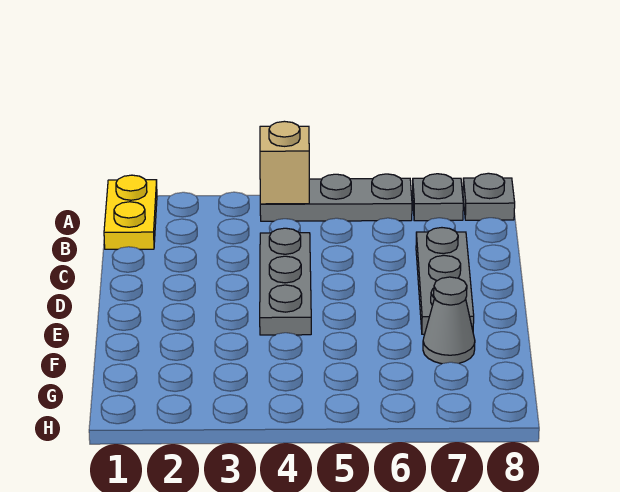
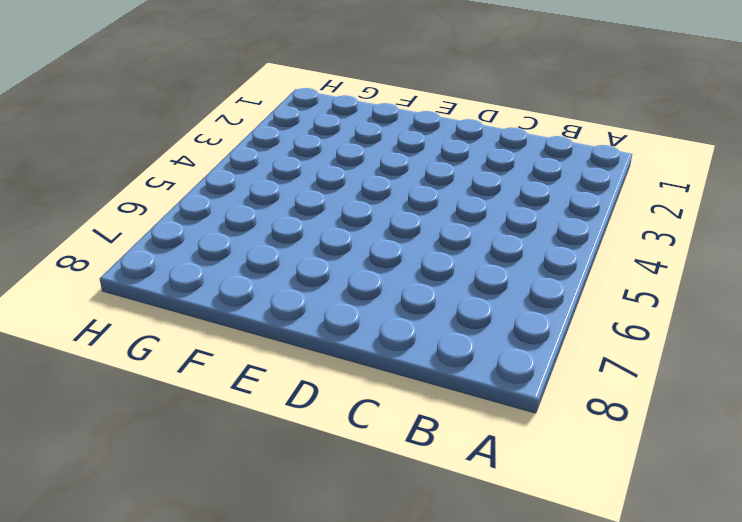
none -> yellow plate A1:B1 level 1
none -> grey plate A4:A6 level 1

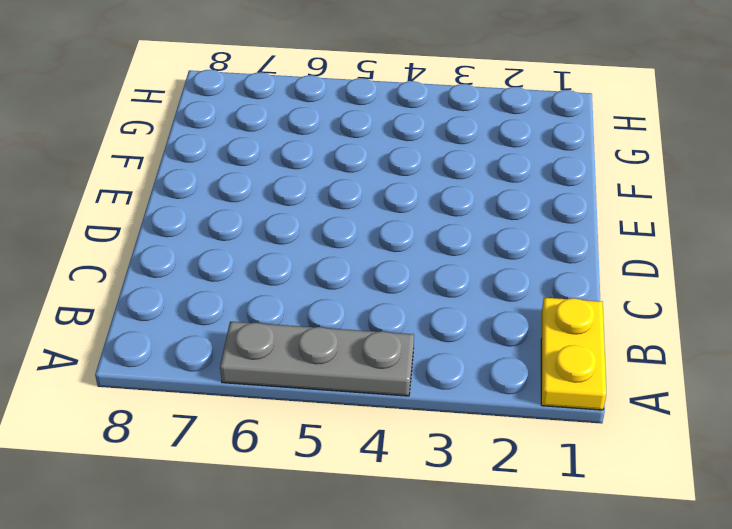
none -> grey plate A7 level 1
none -> grey plate A8 level 1

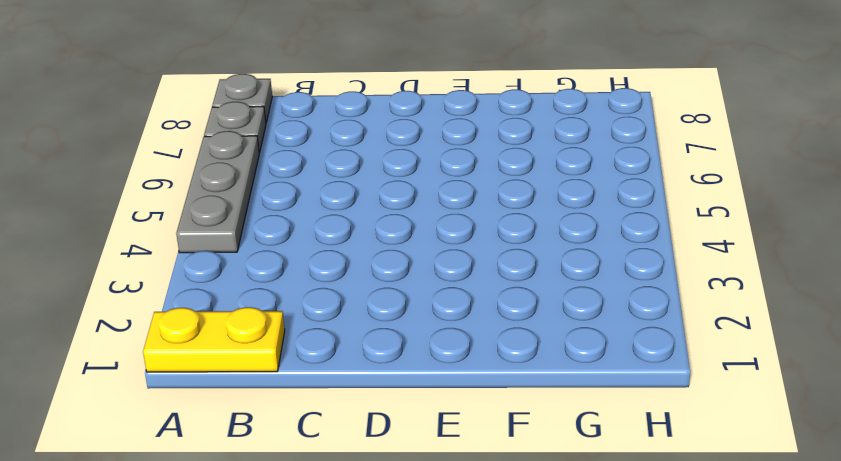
none -> grey plate C4:E4 level 1
none -> grey plate C7:E7 level 1

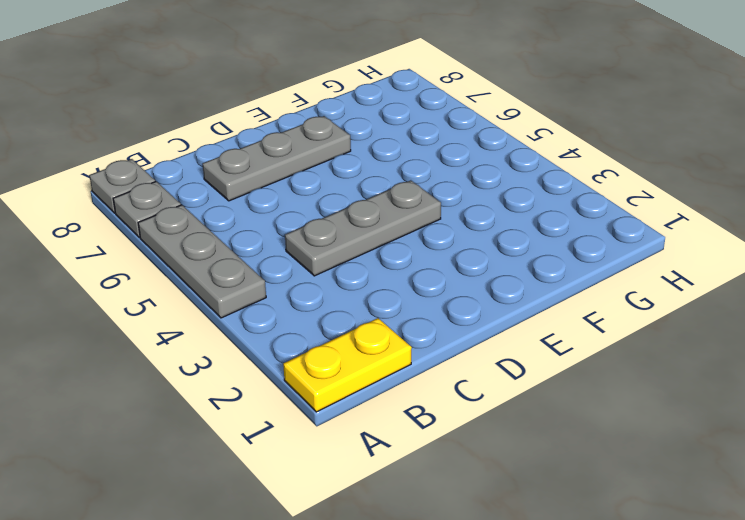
none -> grey cone F7 level 1
none -> tan brick A4 level 2

